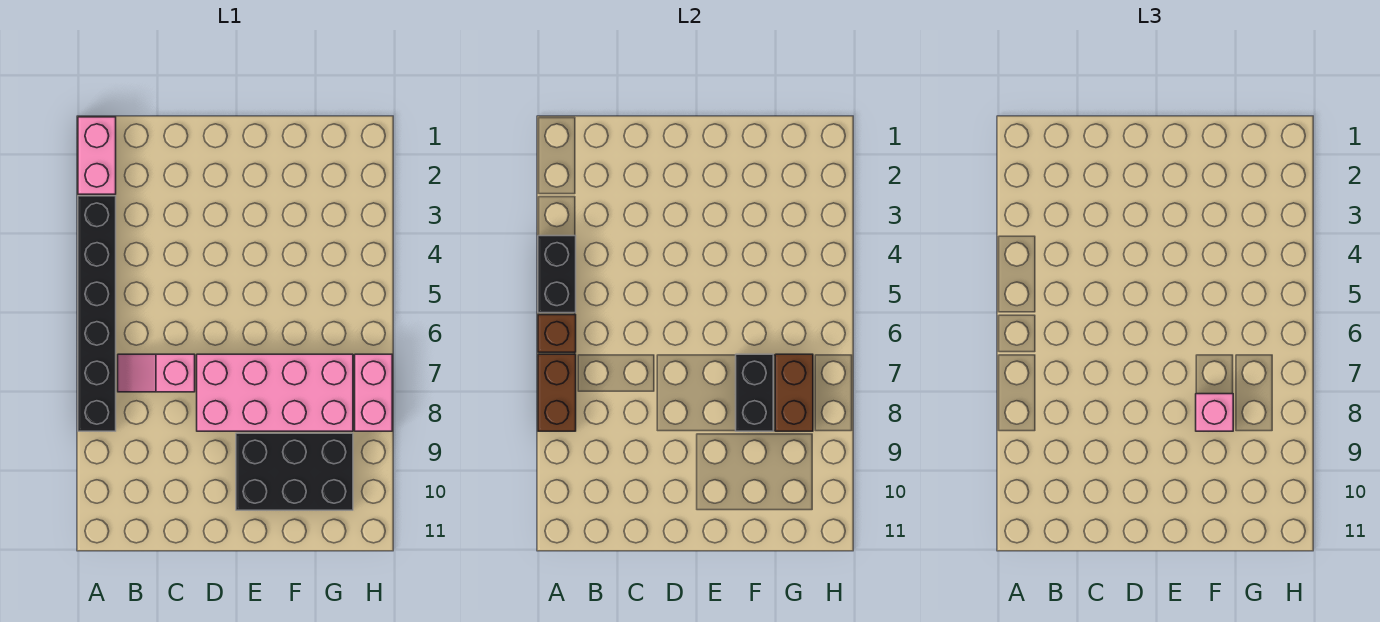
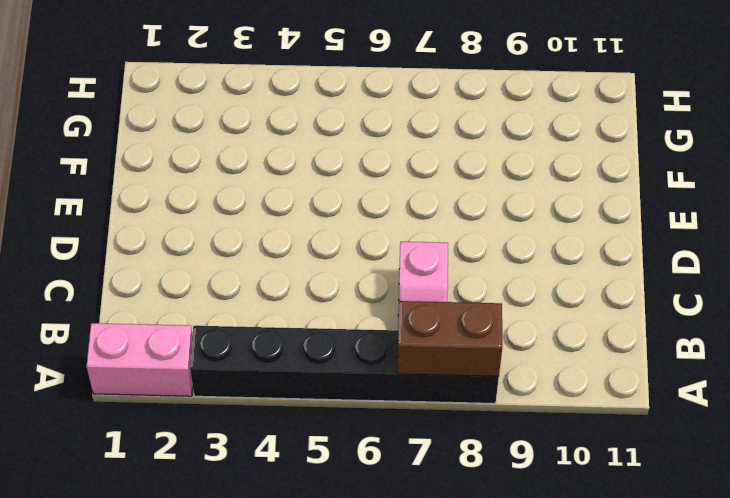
none -> pink brick D7:G8 level 1
none -> black brick E9:G10 level 1
none -> pink brick H7:H8 level 1

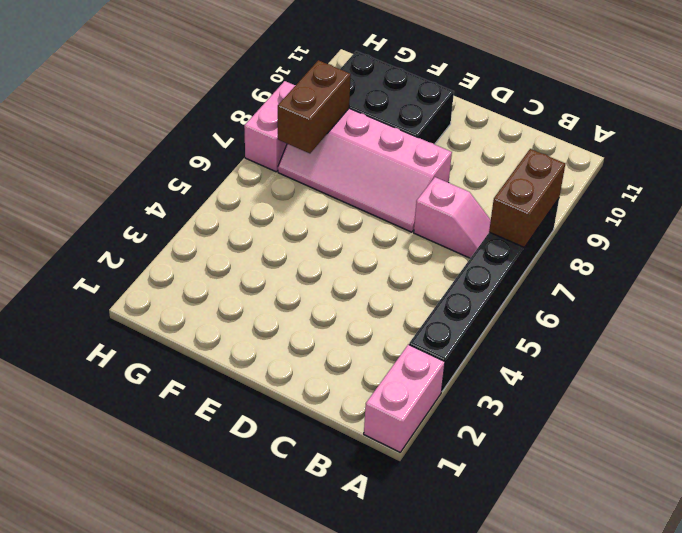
pink slope D7:G8 level 1 top 8 -> pink brick D7:G8 level 1
none -> black brick A4:A5 level 2
none -> brown brick A6 level 2
none -> black brick F7:F8 level 2

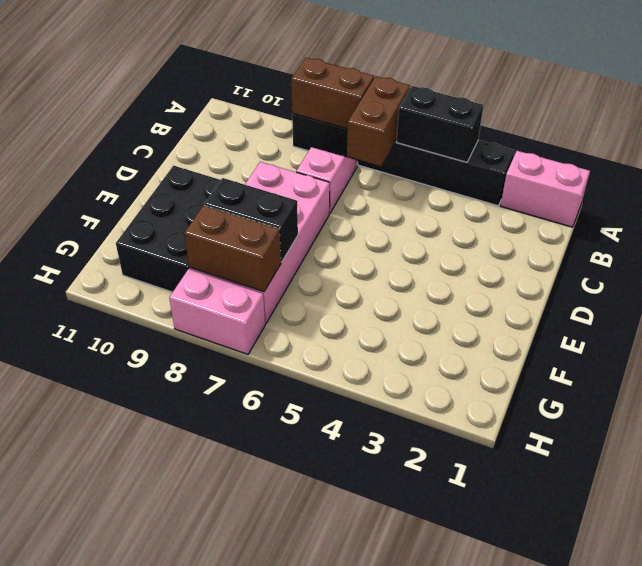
brown brick A6:B6 level 2 -> brown brick A6 level 2
none -> pink brick F8 level 3

